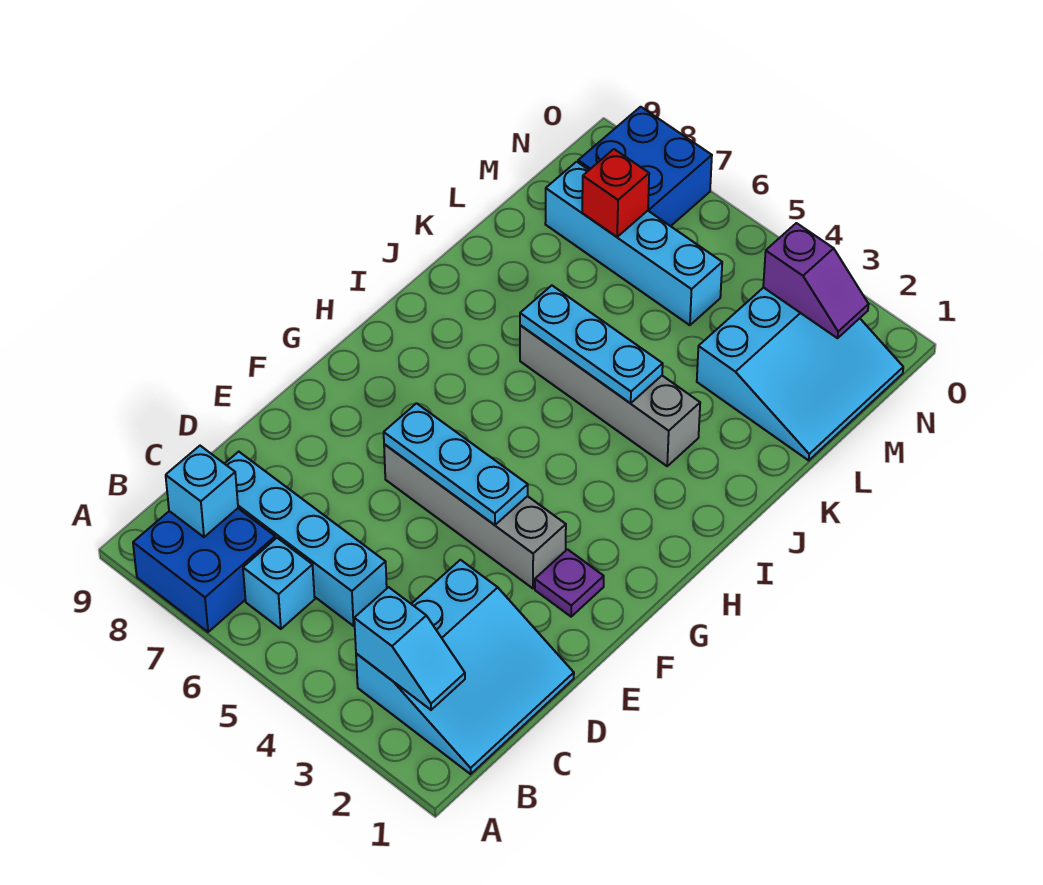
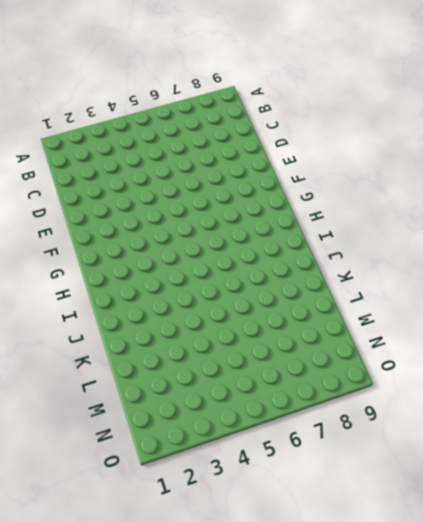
none -> blue brick A7:B8 level 1
none -> cyan slope B1:D3 level 1 top 3
none -> cyan brick B6 level 1

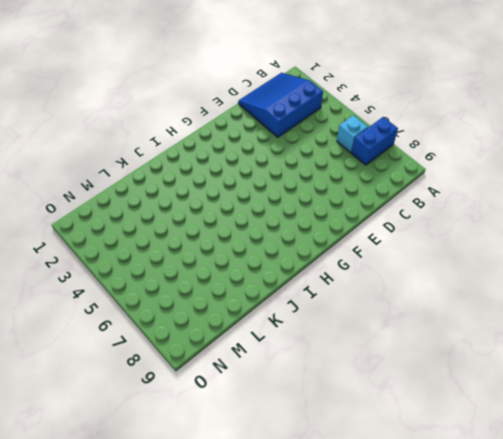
blue brick A7:B7 level 1 -> blue brick A7:B8 level 1
blue slope B1:D3 level 1 top 3 -> cyan slope B1:D3 level 1 top 3
none -> cyan brick C5:C8 level 1
none -> purple plate F2 level 1
none -> grey brick F3:F6 level 1

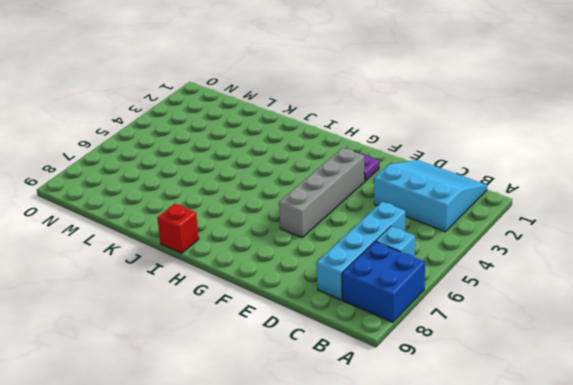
red brick I9 level 1 -> red brick M7 level 2
none -> grey brick J3:J6 level 1
none -> cyan slope L1:N3 level 1 top 3
none -> cyan brick M5:M8 level 1

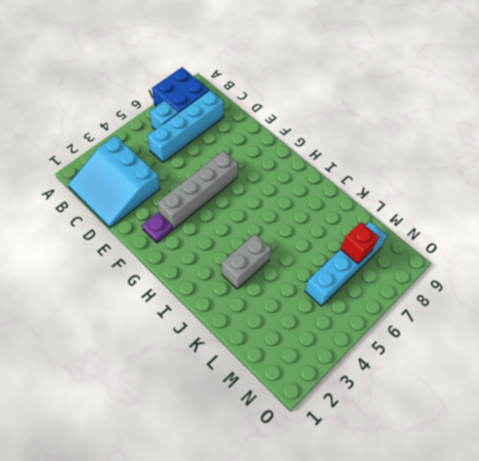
grey brick J3:J4 level 1 -> grey brick J3:J6 level 1
none -> cyan slope L1:N3 level 1 top 3
none -> blue brick N7:O8 level 1
none -> cyan slope B2:B3 level 2 top 3

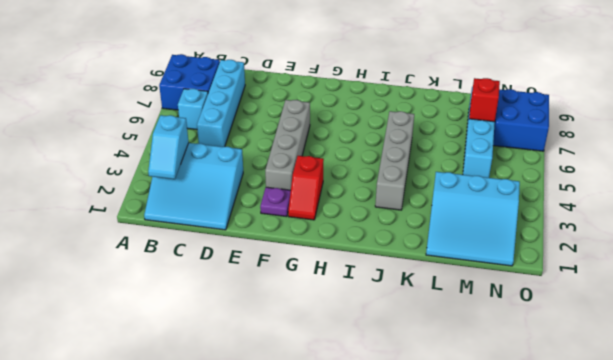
red slope G2:G3 level 1 top 3 -> none
none -> cyan brick B8 level 2
none -> cyan plate F4:F6 level 2
none -> cyan plate J4:J6 level 2

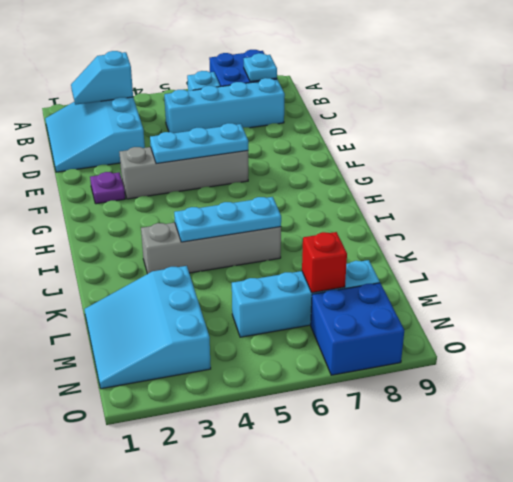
cyan plate B8 level 2 -> cyan brick B8 level 2
none -> purple slope N2:N3 level 2 top 3

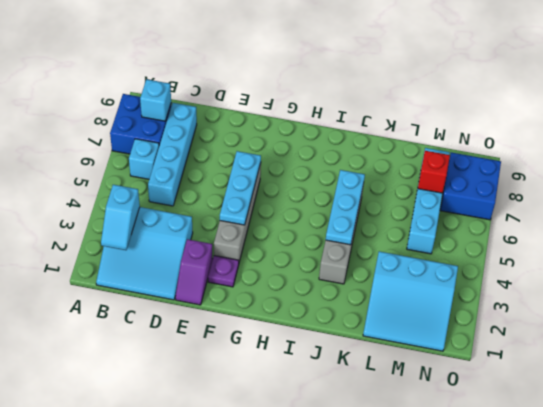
purple slope E1:E2 level 1 top 2 -> purple slope N2:N3 level 2 top 3

